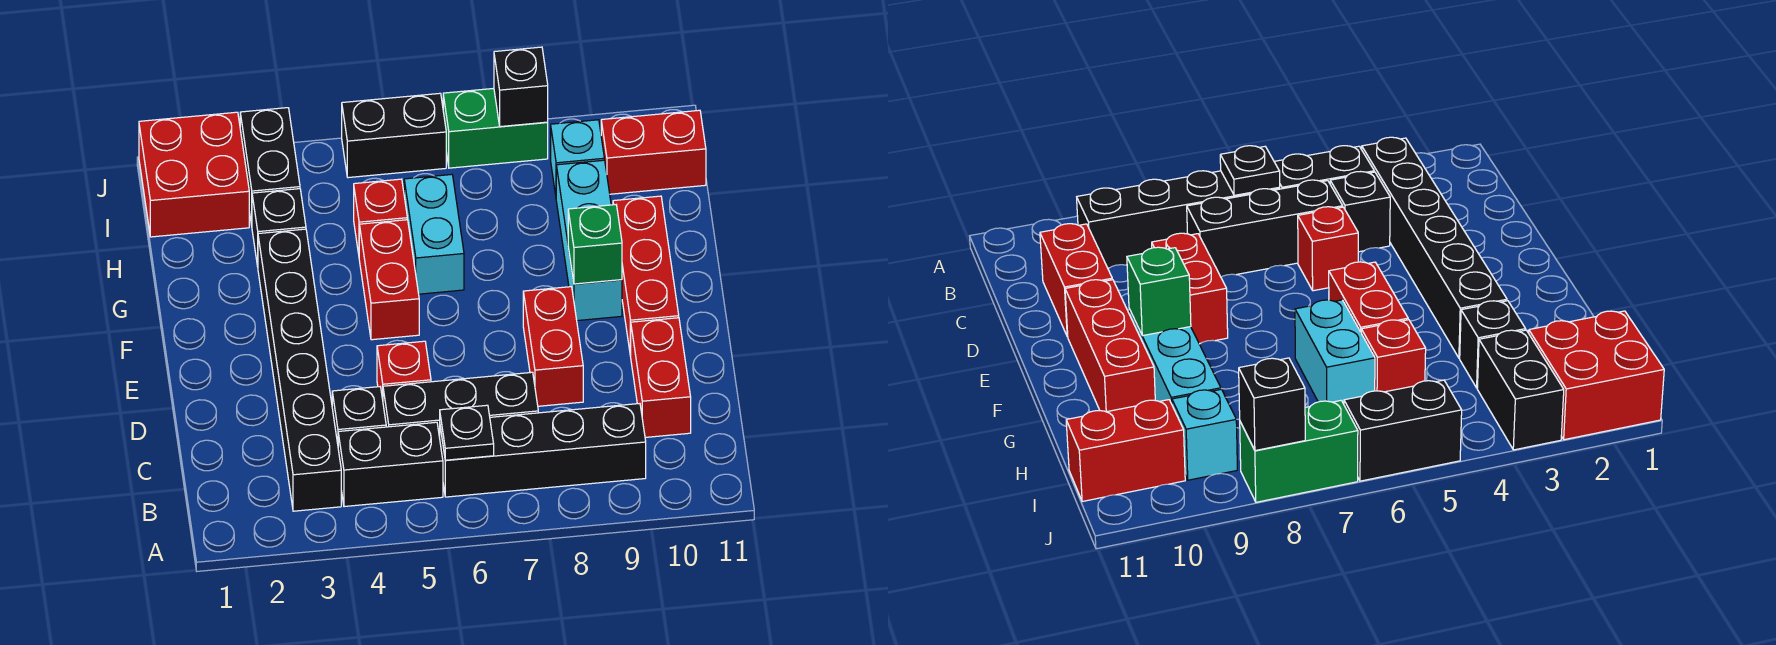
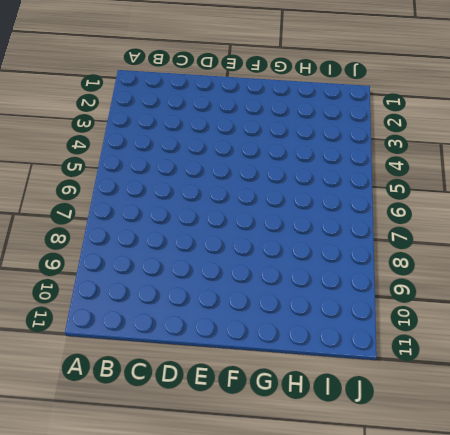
none -> black brick B3:G3 level 1
none -> black brick B4:B5 level 1
none -> black brick B6:B9 level 1

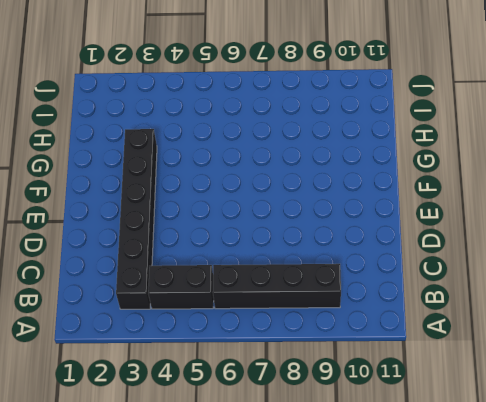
none -> black brick C4 level 1
none -> black brick C5:C7 level 1
none -> red brick C10:D10 level 1

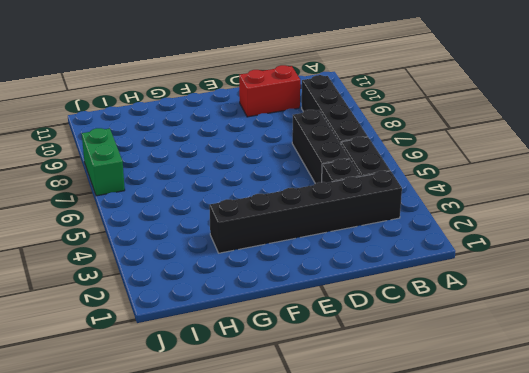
none -> red brick D5 level 1
none -> red brick D8:E8 level 1
none -> red brick E10:G10 level 1

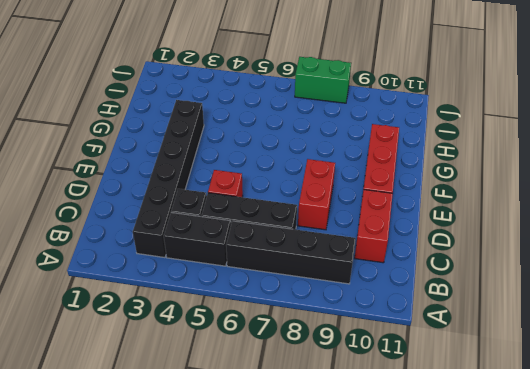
none -> red brick F5:G5 level 1
none -> cyan brick F9:H9 level 1
none -> cyan brick G6:H6 level 1

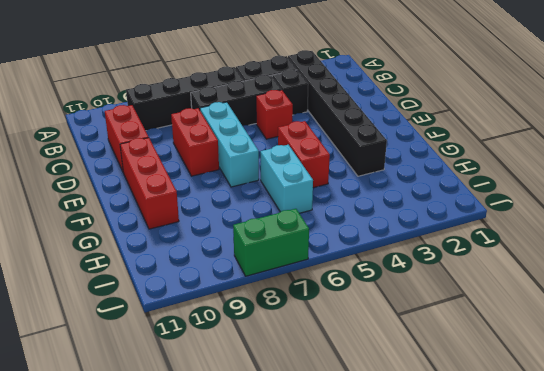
cyan brick D7:F7 level 1 -> cyan brick F9:H9 level 1
none -> black brick H3 level 1
none -> red brick H5 level 1
none -> red brick I1:J2 level 1

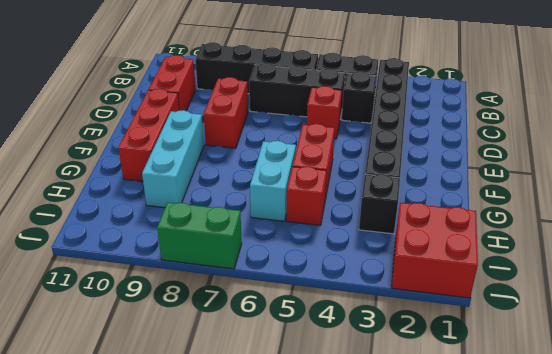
none -> black brick I3:J3 level 1
none -> cyan brick I9 level 1
none -> red brick I10:I11 level 1

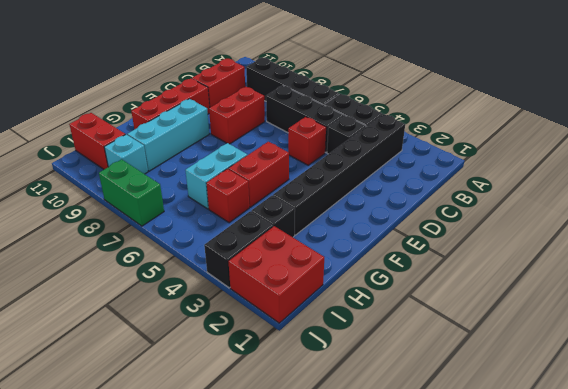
none -> black brick J5:J6 level 1
none -> black plate B6 level 2
none -> green brick F9 level 2

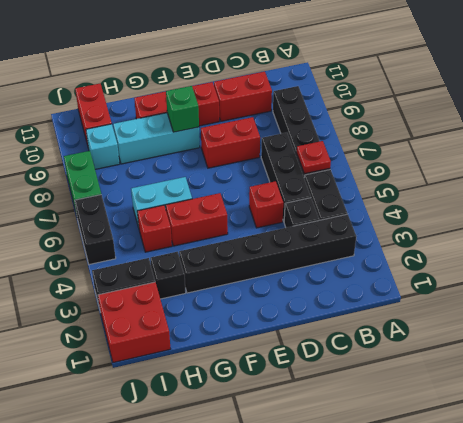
red plate B6 level 2 -> black plate B6 level 2
none -> black brick J8 level 2

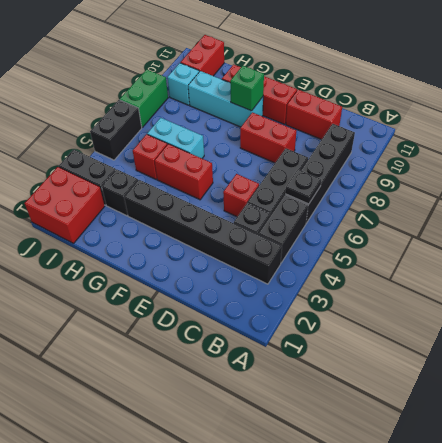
none -> black brick J8 level 2

